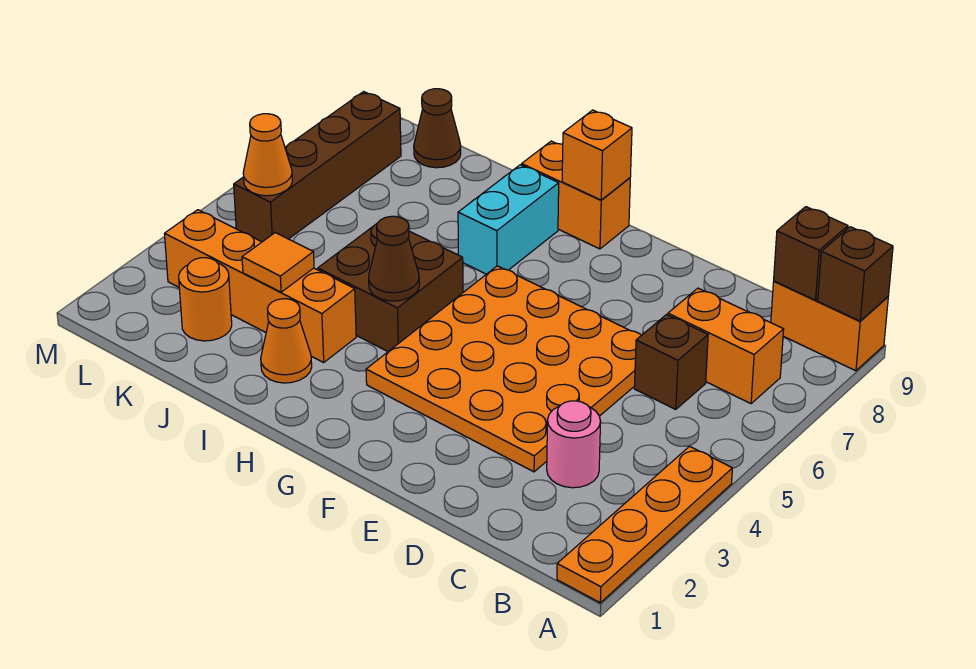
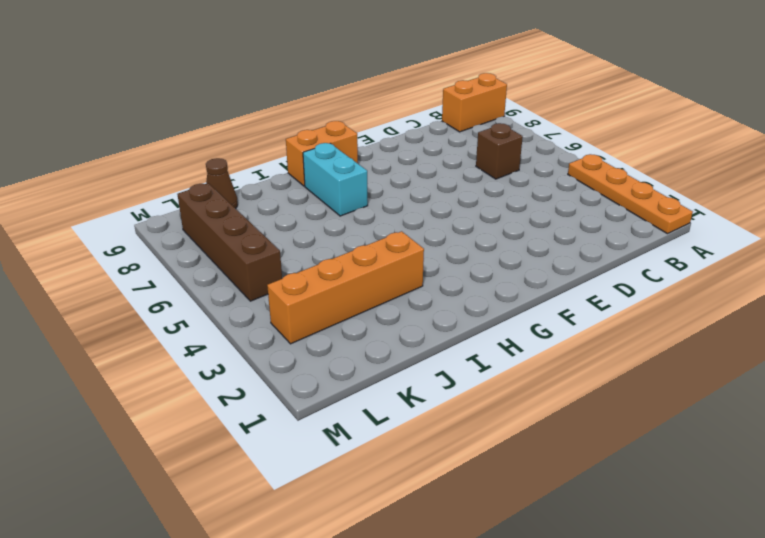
none -> orange brick B7:C7 level 1
none -> pink round brick C3 level 1
none -> orange plate D3:G6 level 1

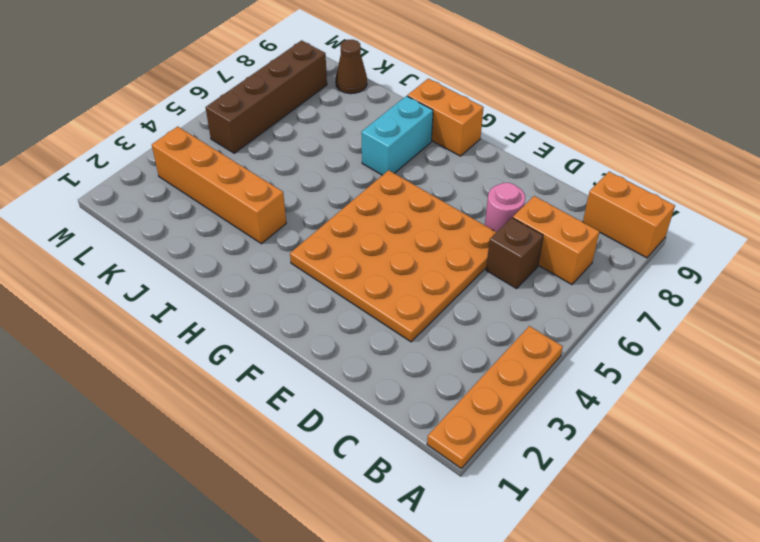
pink round brick D7 level 1 -> pink round brick C3 level 1
none -> brown brick H4:I5 level 1
none -> orange cone I2 level 1
none -> orange round brick K2 level 1

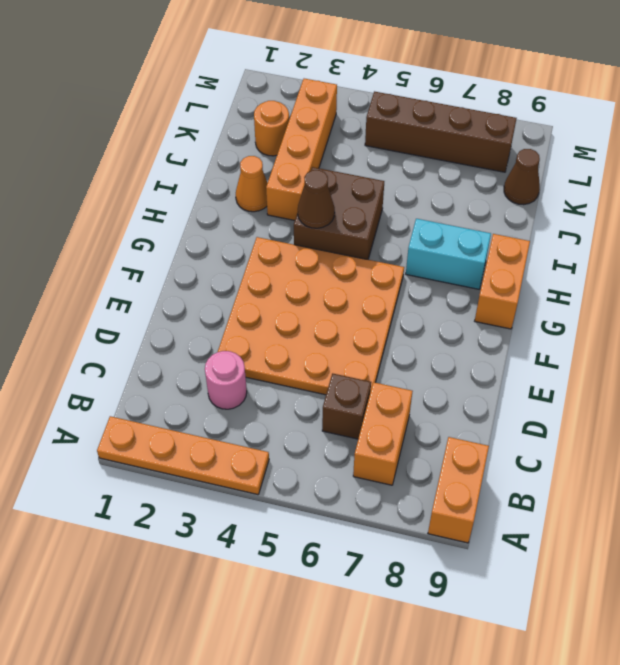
none -> brown brick A9 level 2
none -> brown brick B9 level 2
none -> orange brick G9 level 2

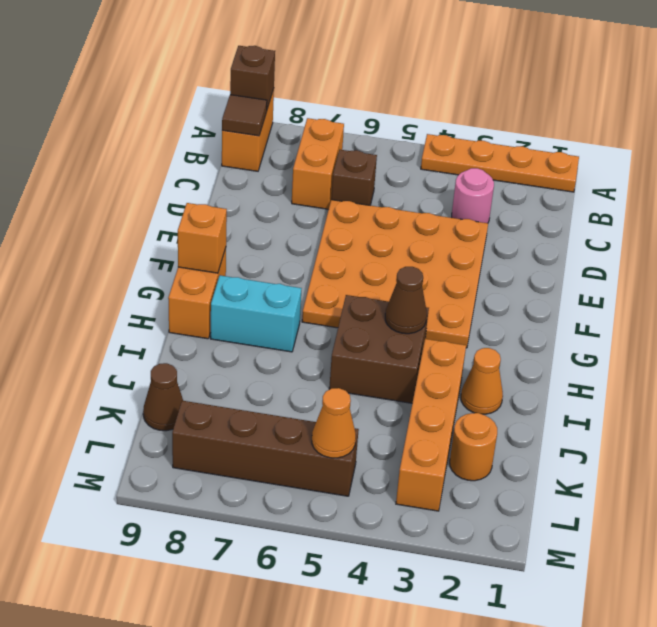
brown tile B9 level 2 -> brown brick B9 level 2
none -> orange tile J3 level 2

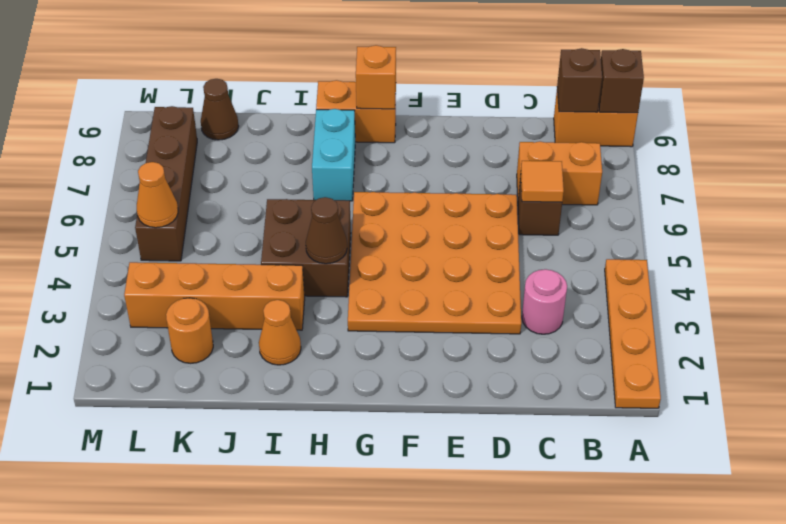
orange tile C6 level 2 -> orange tile J3 level 2

